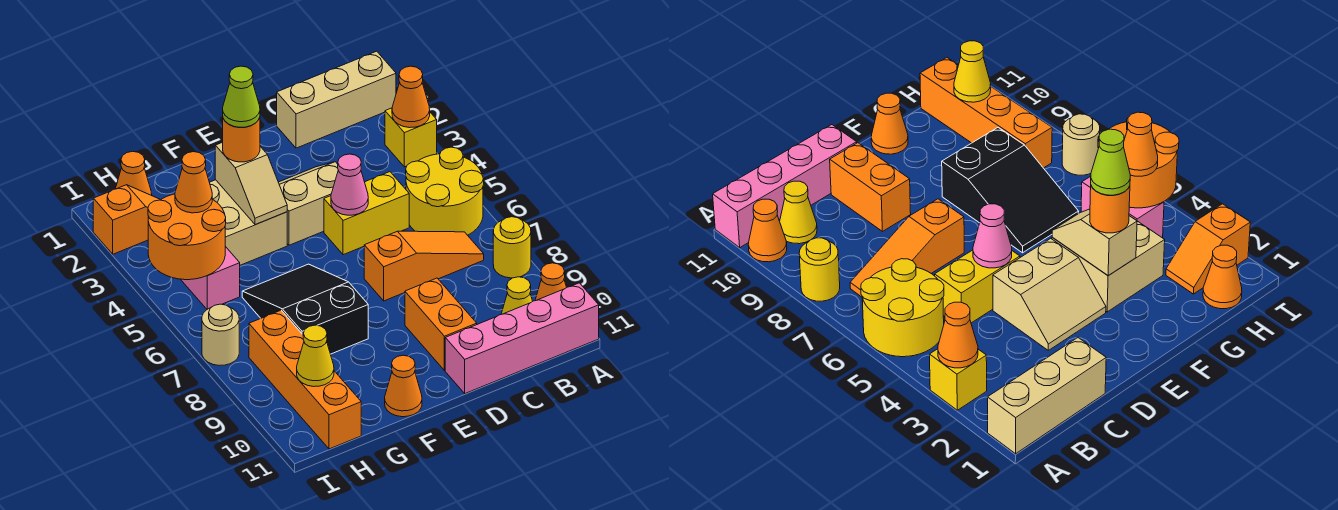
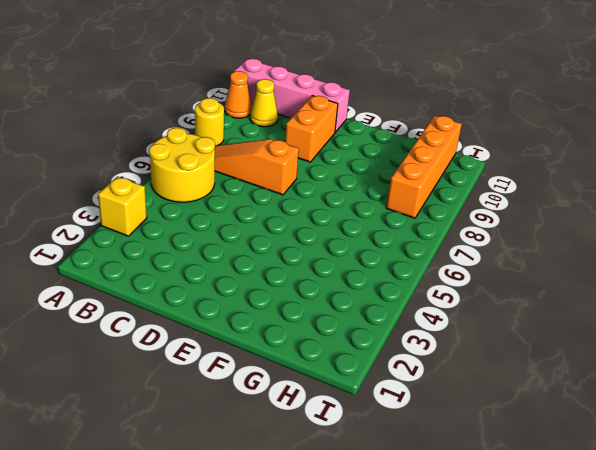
none -> tan brick A1:C1 level 1
none -> yellow brick C5:D5 level 1
none -> tan slope D3:E4 level 1 top 4

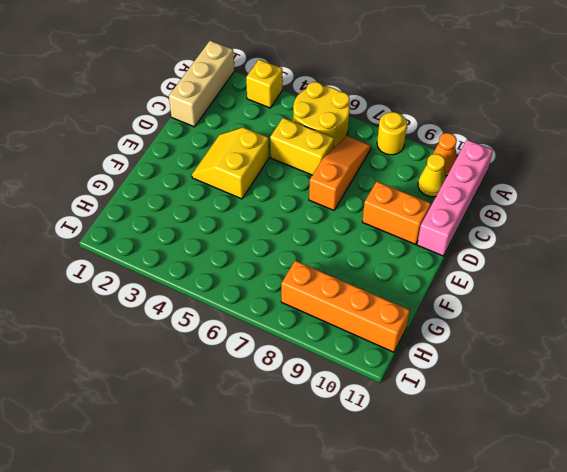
yellow brick C5:C6 level 1 -> yellow brick C5:D5 level 1
yellow slope D3:E4 level 1 top 4 -> tan slope D3:E4 level 1 top 4
none -> tan brick F3:G4 level 1
none -> black slope F6:G8 level 1 top 8
none -> orange cone F11 level 1

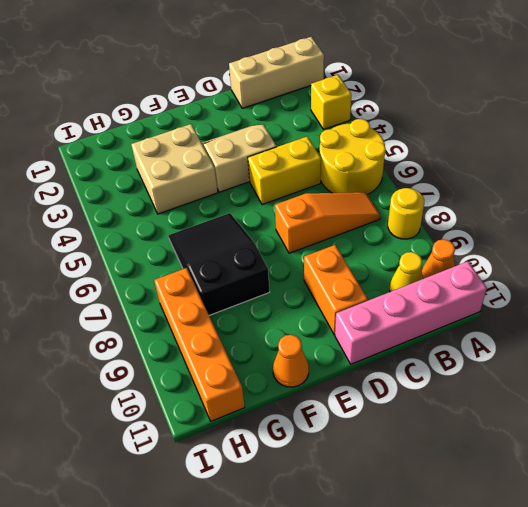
none -> orange cone H1 level 1
none -> orange slope H2:I2 level 1 top I
none -> pink brick H4:H5 level 1

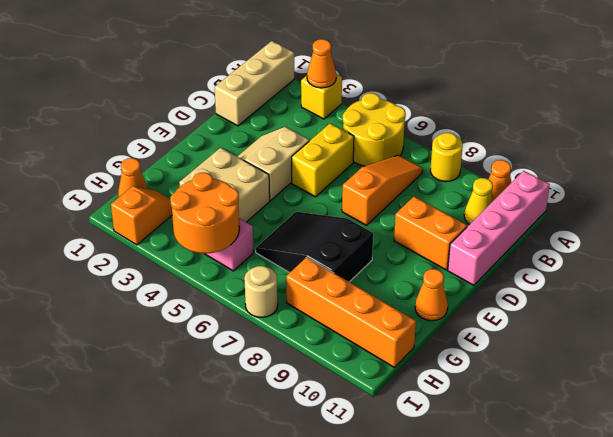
none -> pink cone D5 level 2
none -> tan slope F3:F4 level 2 top 3
none -> yellow cone H10 level 2

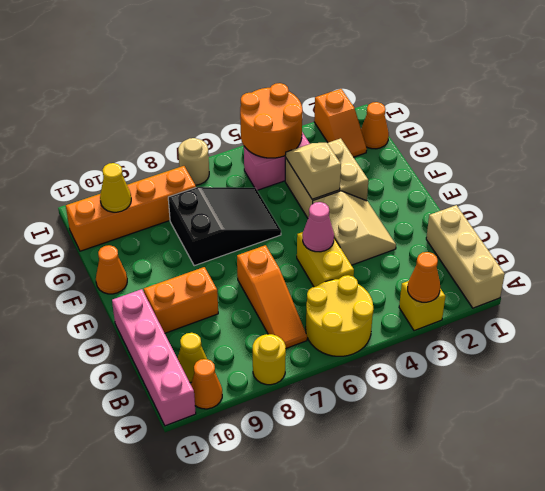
tan slope F4:G4 level 2 top F -> tan slope F3:F4 level 2 top 3
none -> orange round brick F3 level 3
none -> orange cone H4 level 3
none -> lime cone F3 level 4

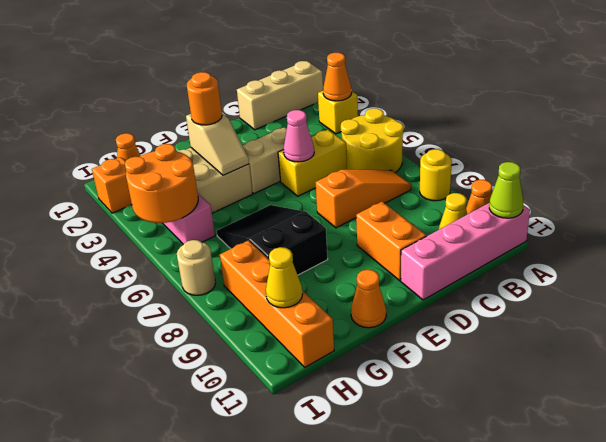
lime cone A11 level 2 -> lime cone F3 level 4
none -> orange cone H4 level 3

